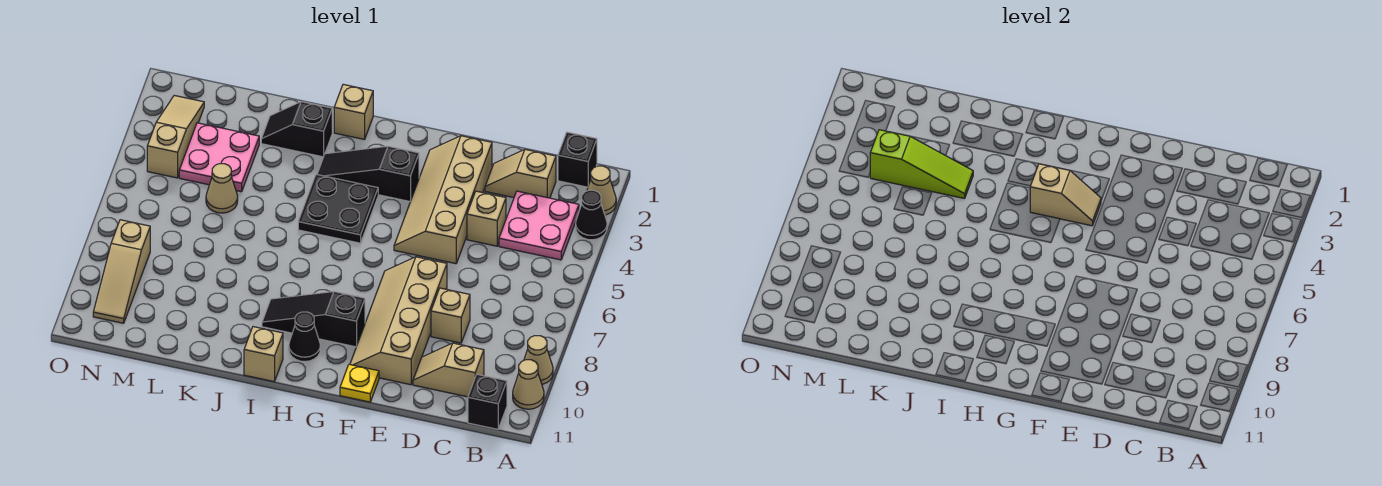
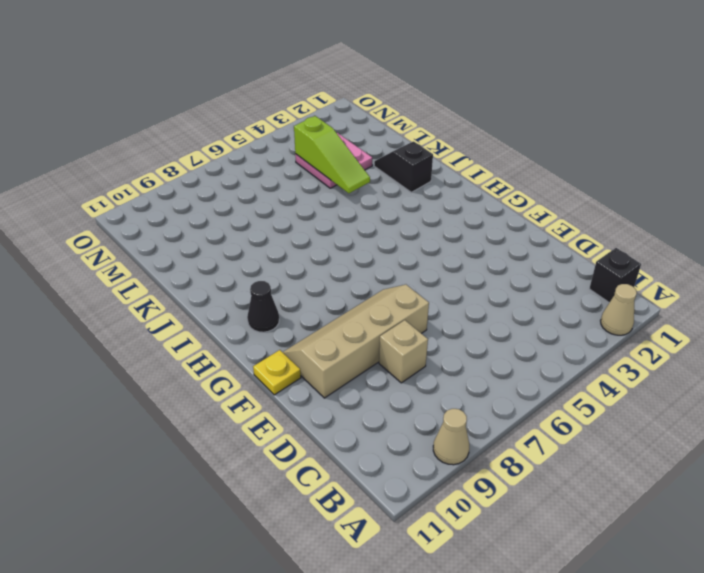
none -> black cone A3 level 1
none -> tan cone A10 level 1
none -> pink plate B3:C4 level 1

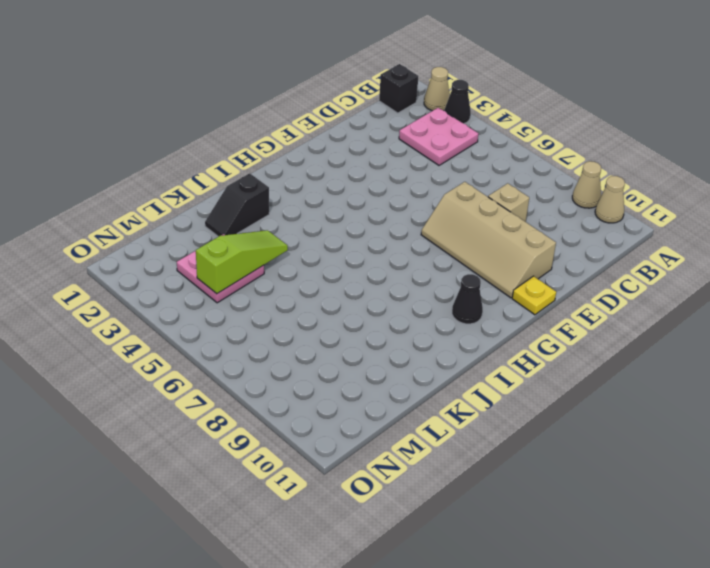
none -> black brick B11 level 1
none -> tan slope C2:D2 level 1 top C
none -> tan slope C10:D10 level 1 top C

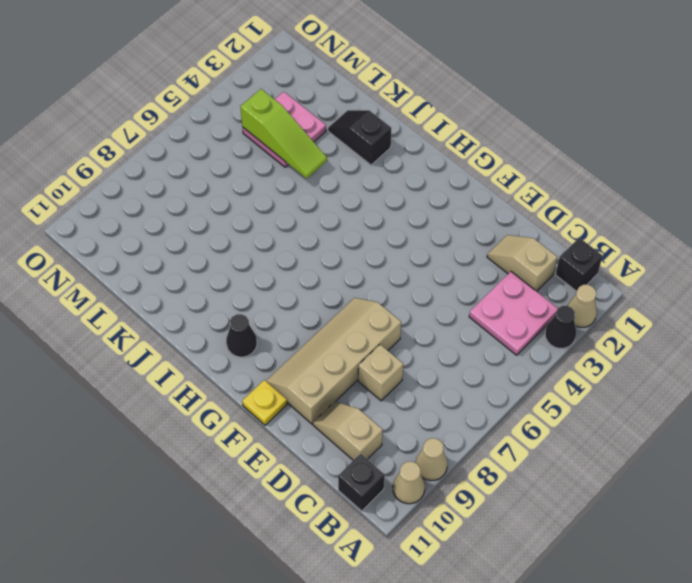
none -> tan brick D4 level 1
none -> tan slope E2:F5 level 1 top E
none -> black slope G3:I3 level 1 top G

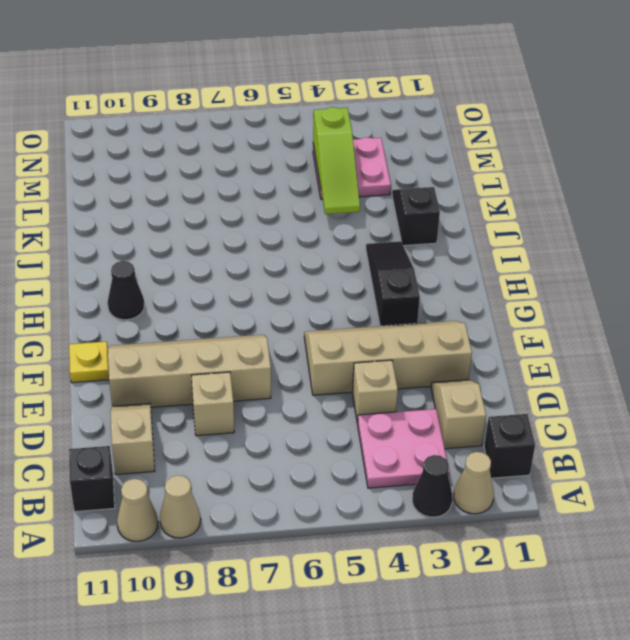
none -> black slope G9:I9 level 1 top G
none -> black plate H4:I5 level 1
none -> tan brick I1 level 1

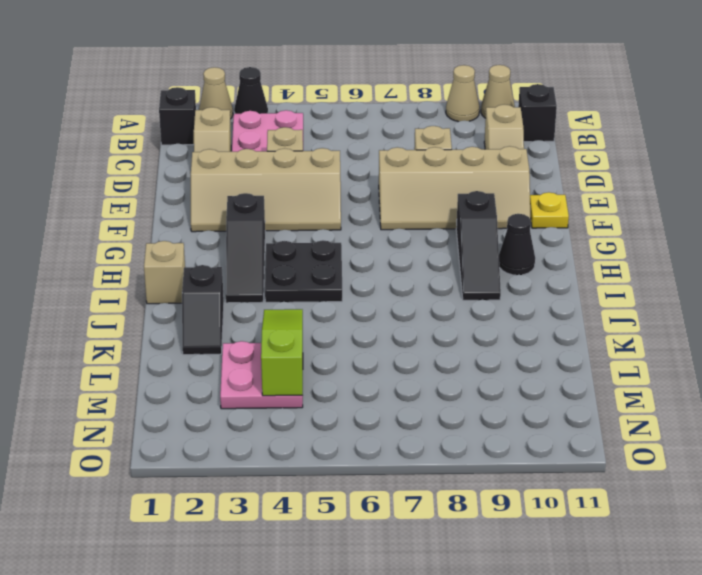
none -> tan brick I11 level 1
none -> tan cone L5 level 1
none -> tan slope N2:N4 level 1 top 4

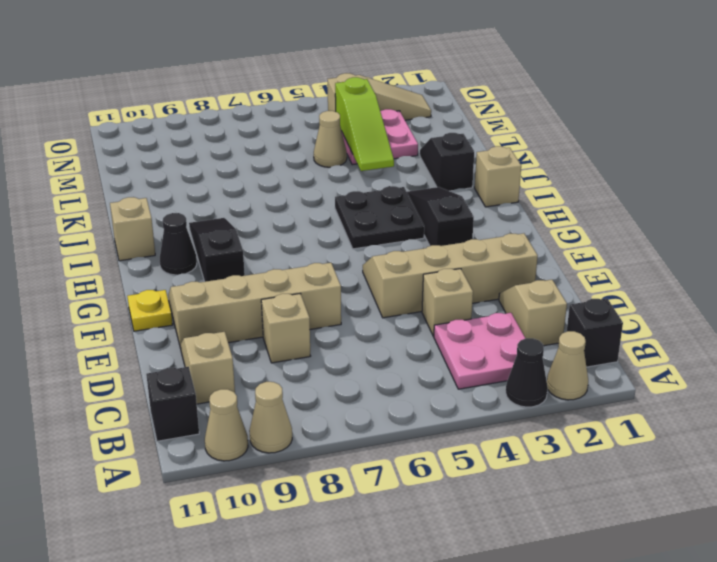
none -> tan slope N8:N10 level 1 top 8
none -> tan slope G4:H4 level 2 top H

